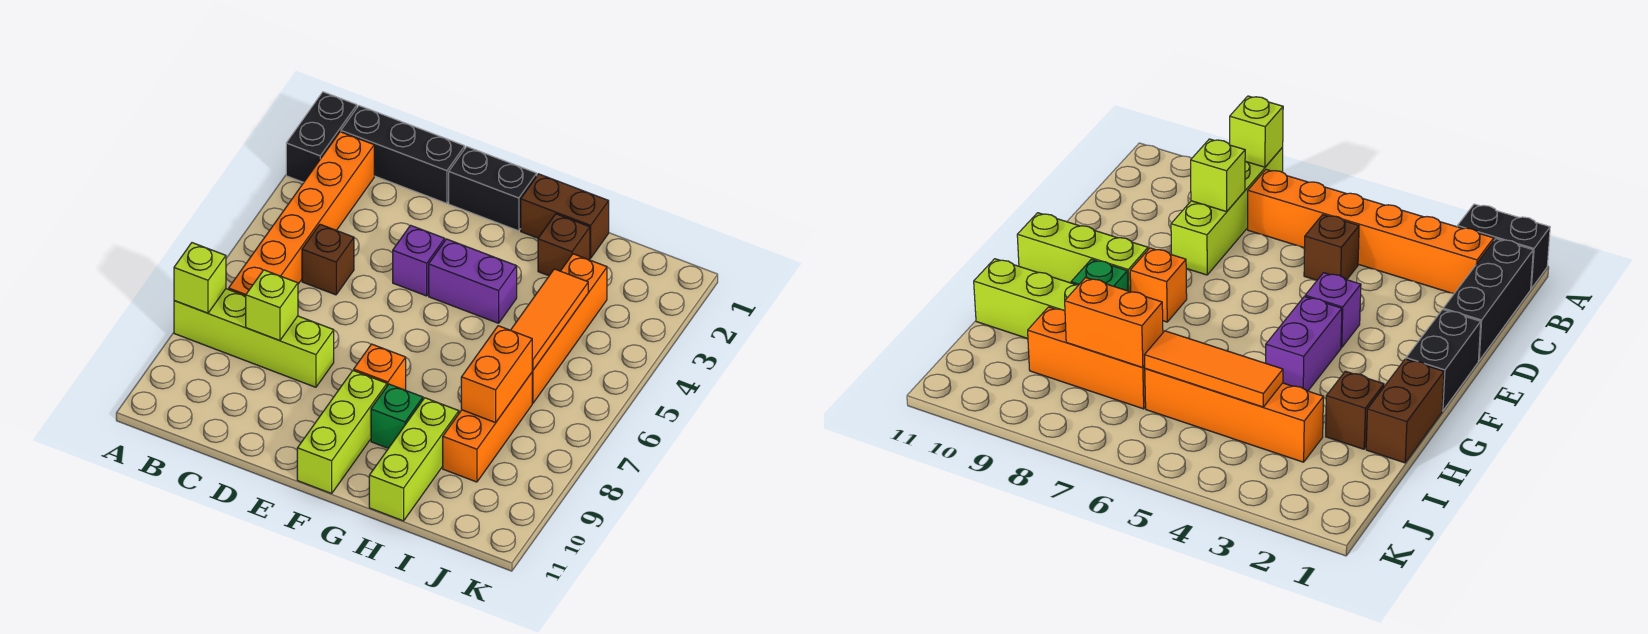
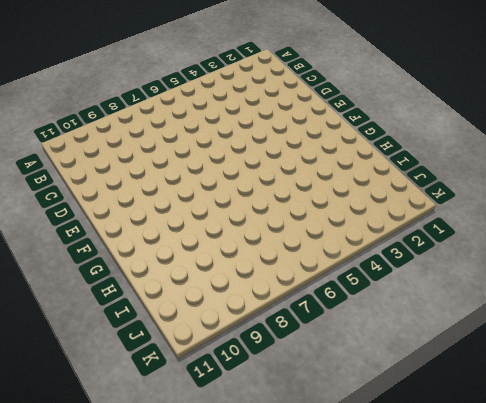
none -> black brick A1:A2 level 1
none -> lime brick A8:D8 level 1
none -> black brick B1:D1 level 1

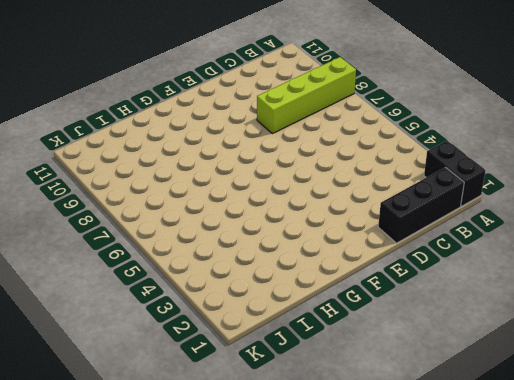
none -> orange brick B2:B7 level 1
none -> brown brick C5 level 1
none -> black brick E1:F1 level 1

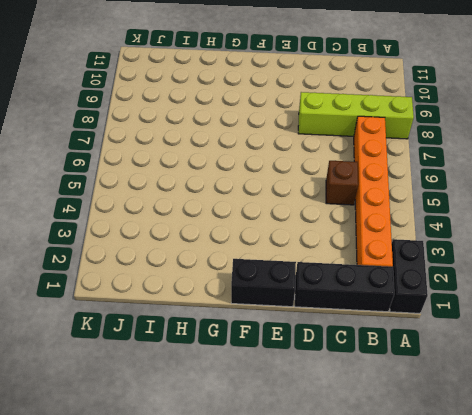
none -> purple brick E4 level 1
none -> purple brick F4:G4 level 1
none -> orange brick F8 level 1

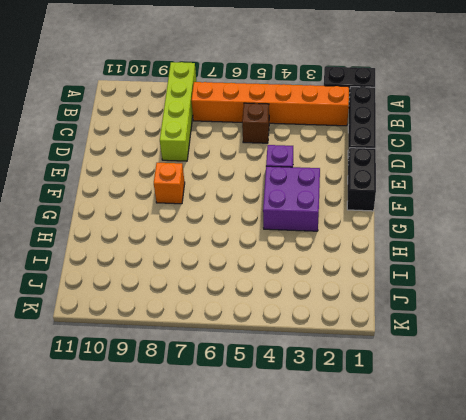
purple brick F3:G4 level 1 -> purple brick F4:G4 level 1
none -> lime brick F9:F11 level 1
none -> brown brick G1:H1 level 1
none -> green brick G9 level 1

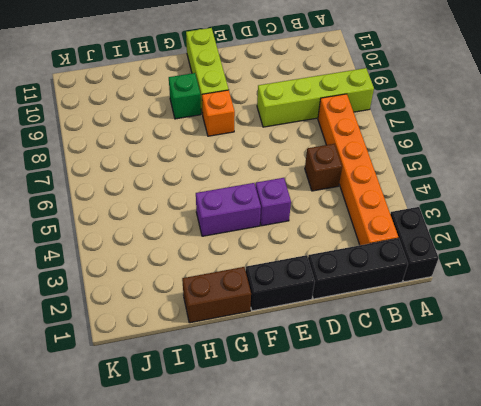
none -> brown brick H2 level 1
none -> lime brick H9:H11 level 1
none -> orange brick I3:I6 level 1

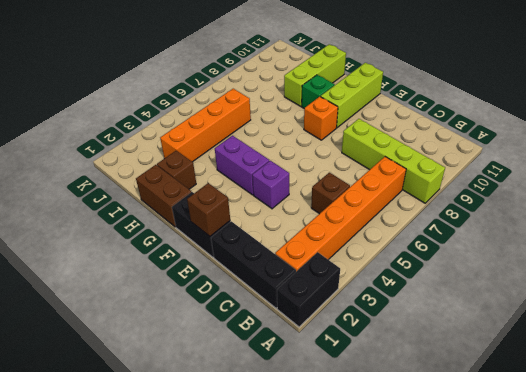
brown brick E1 level 2 -> none
none -> orange brick I7:I9 level 1
none -> lime brick A8 level 2
none -> lime brick C8 level 2

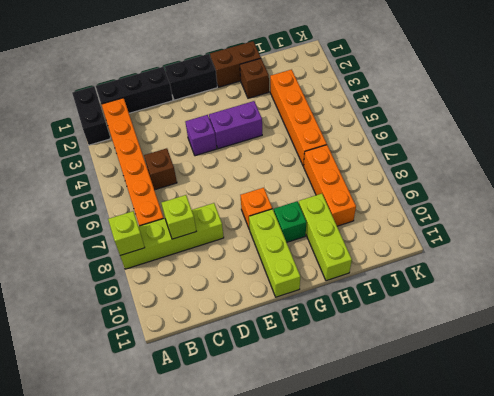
none -> orange tile I4:I6 level 2
none -> orange brick I7:I8 level 2

